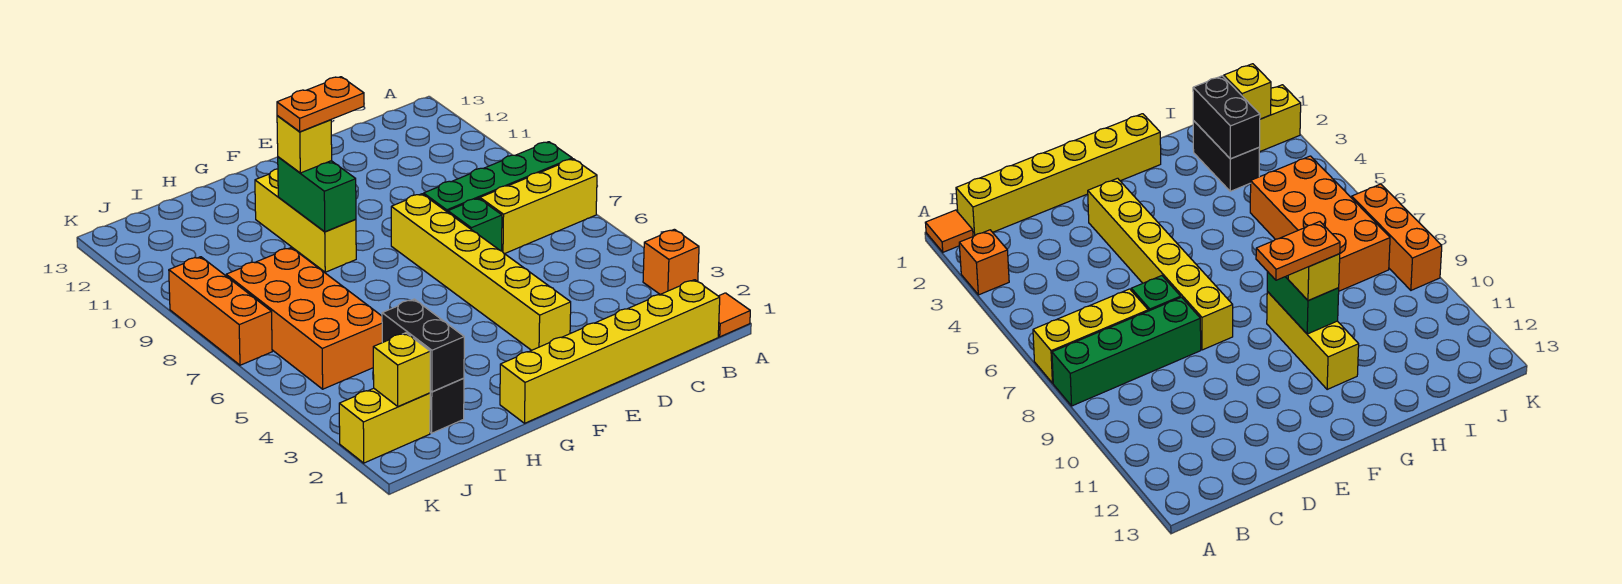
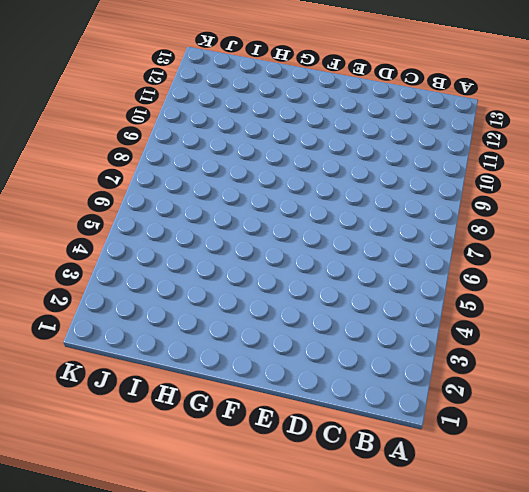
none -> orange tile A1 level 1
none -> orange brick A3 level 1
none -> yellow brick A7:C7 level 1

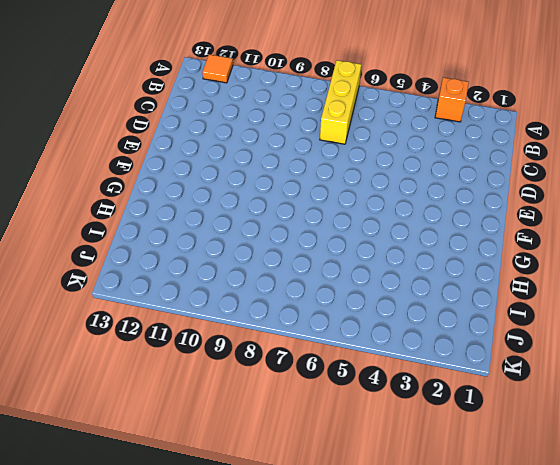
orange tile A12 level 1 -> orange tile A1 level 1
none -> green brick A8:D8 level 1
none -> yellow brick B1:G1 level 1
none -> green brick D7 level 1

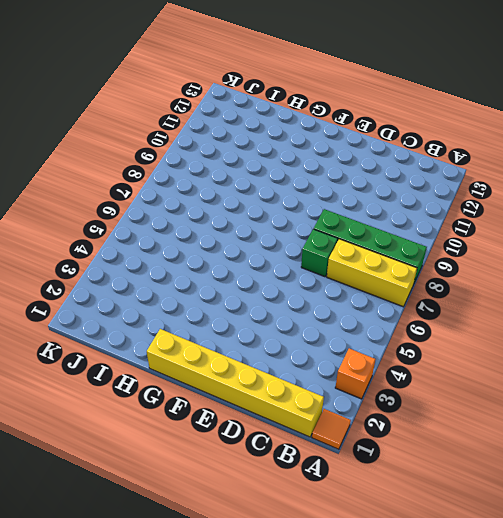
none -> yellow brick E3:E8 level 1
none -> yellow brick G9:G11 level 1
none -> black brick I2:I3 level 1

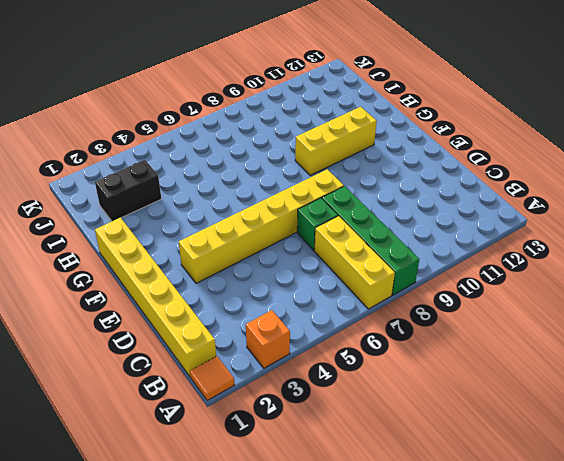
none -> orange brick I5:J8 level 1
none -> yellow brick J2:K2 level 1
none -> orange brick K7:K9 level 1

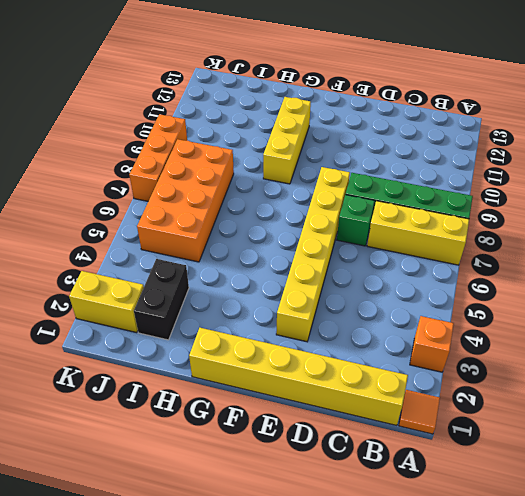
none -> green brick G9:G10 level 2
none -> black brick I2:I3 level 2
none -> yellow brick J2 level 2

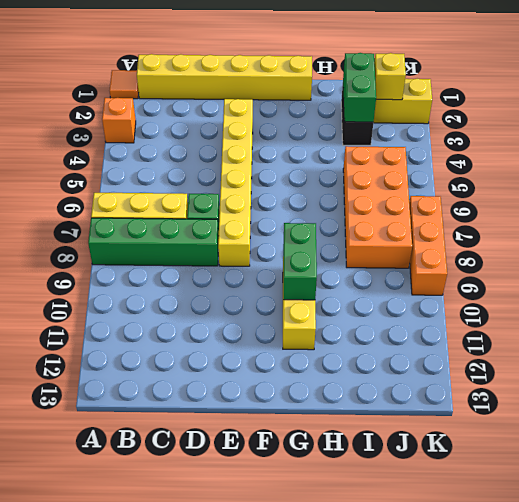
green brick I2:I3 level 2 -> black brick I2:I3 level 2
none -> yellow brick G10 level 3
none -> orange plate F10:G10 level 4

